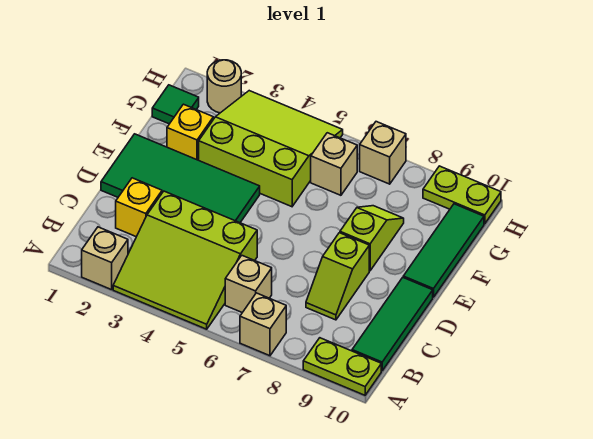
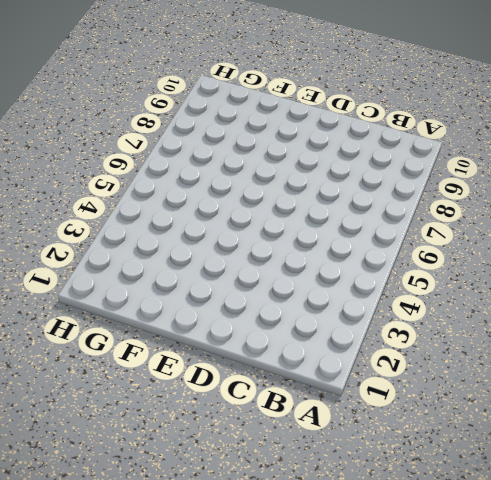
none -> tan brick A2 level 1
none -> lime slope A3:C5 level 1 top C
none -> tan brick A7 level 1

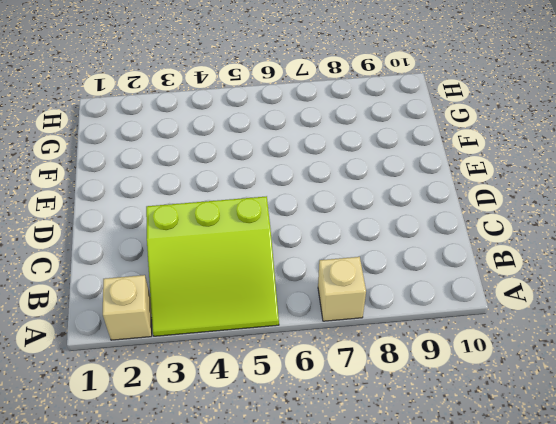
none -> lime plate A9:A10 level 1
none -> tan brick B6 level 1
none -> green tile B10:D10 level 1

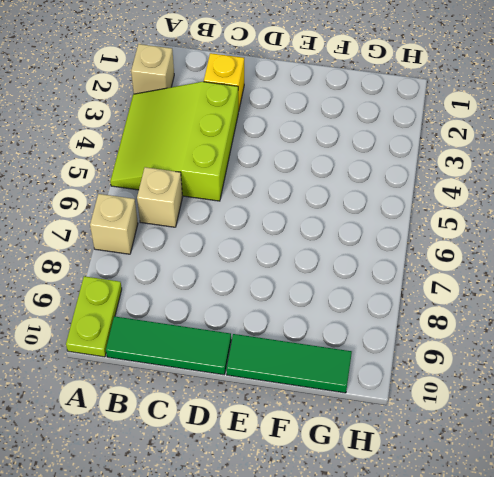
none -> lime slope C8:D8 level 1 top D
none -> green tile D1:E4 level 1
none -> lime slope E8:F8 level 1 top E

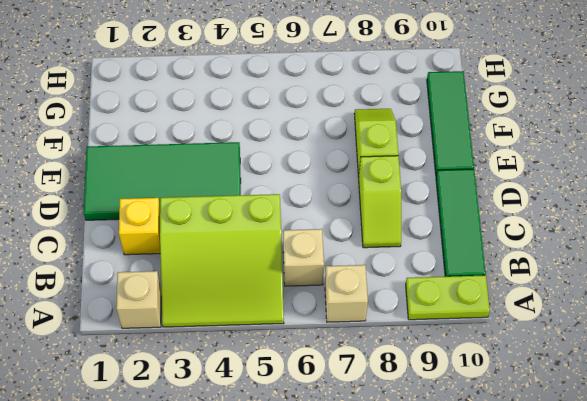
none -> yellow brick F2 level 1
none -> lime slope F3:H5 level 1 top F
none -> green tile G1 level 1

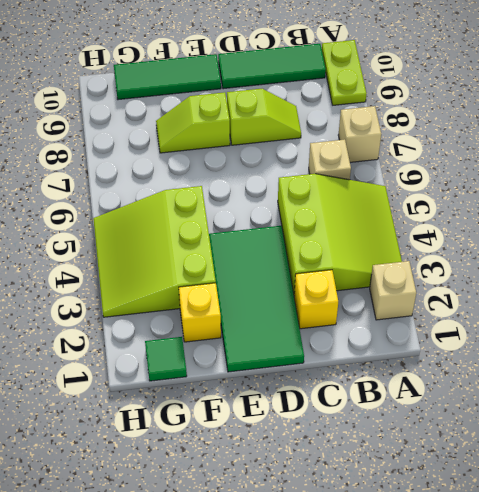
none -> tan brick G6 level 1
none -> tan round brick H2 level 1
none -> tan brick H7 level 1

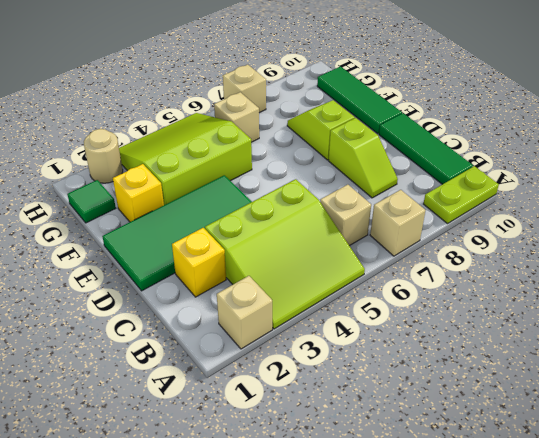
none -> lime plate H9:H10 level 1

